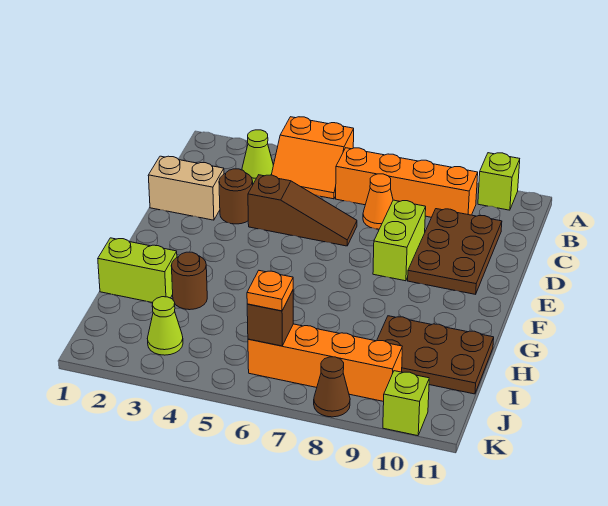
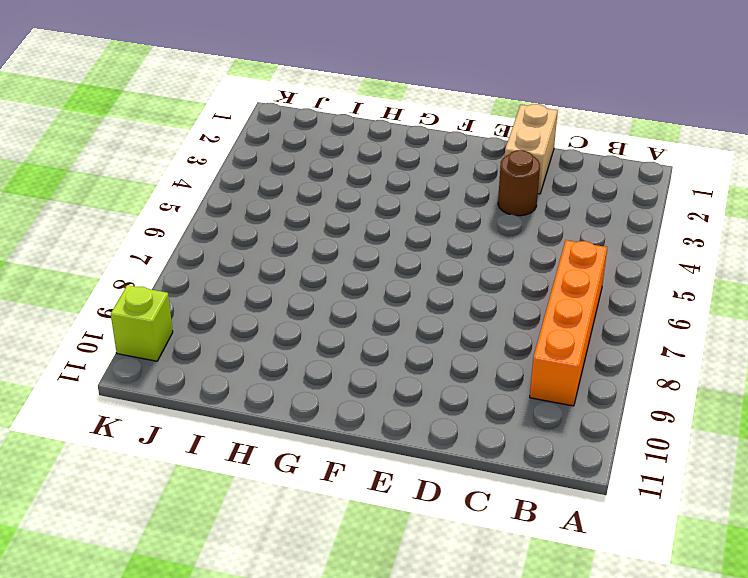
none -> orange slope A4:B5 level 1 top A
none -> lime brick A10 level 1
none -> lime cone B3 level 1

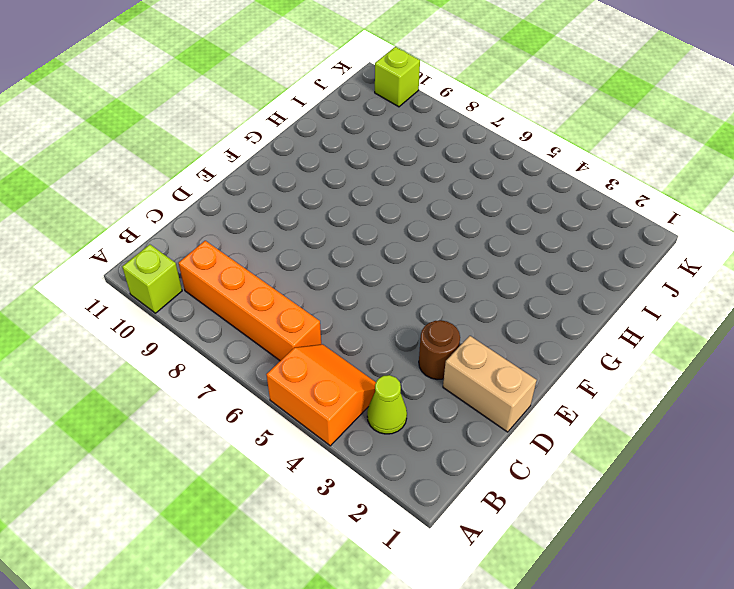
none -> orange cone C7 level 1
none -> brown plate C9:E10 level 1
none -> brown slope D4:D6 level 1 top 4

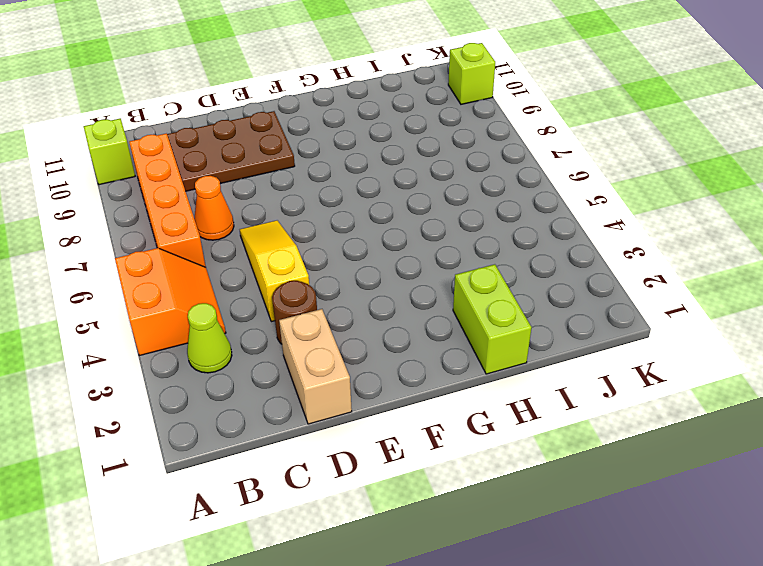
yellow slope D4:D6 level 1 top 4 -> brown slope D4:D6 level 1 top 4
none -> lime brick D8:E8 level 1
none -> brown round brick H3 level 1
none -> brown plate H9:I11 level 1

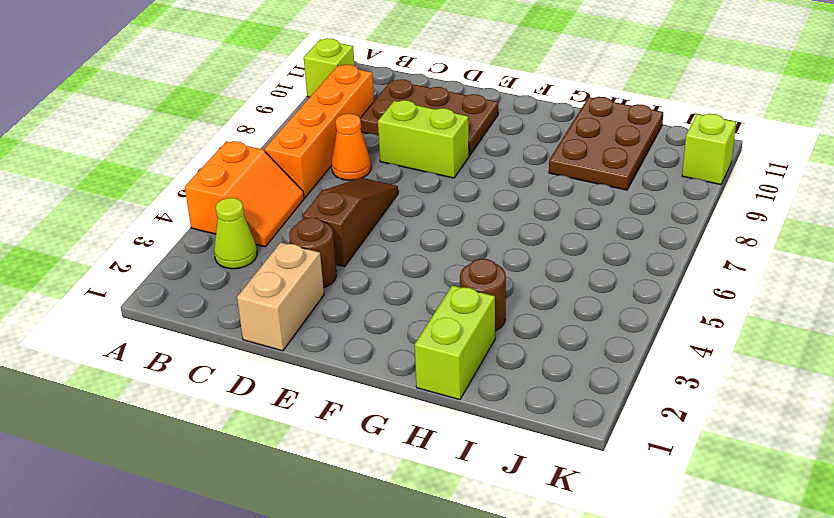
none -> lime cone J3 level 1
none -> orange brick J6:J9 level 1
none -> brown cone K8 level 1

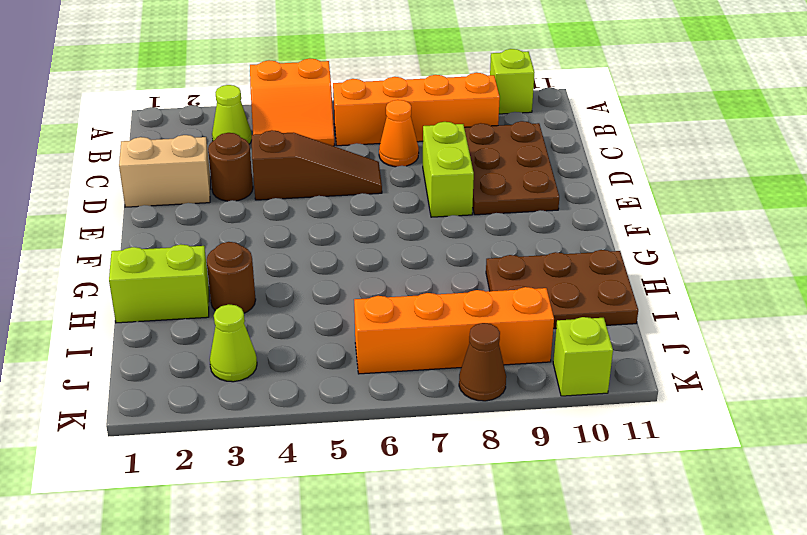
none -> brown brick J6 level 2
none -> orange plate J6 level 3

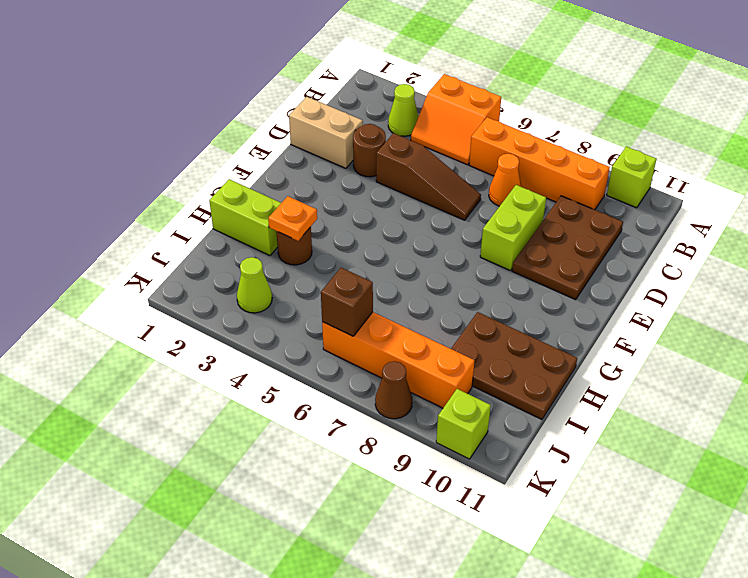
orange plate H3 level 2 -> orange plate J6 level 3

